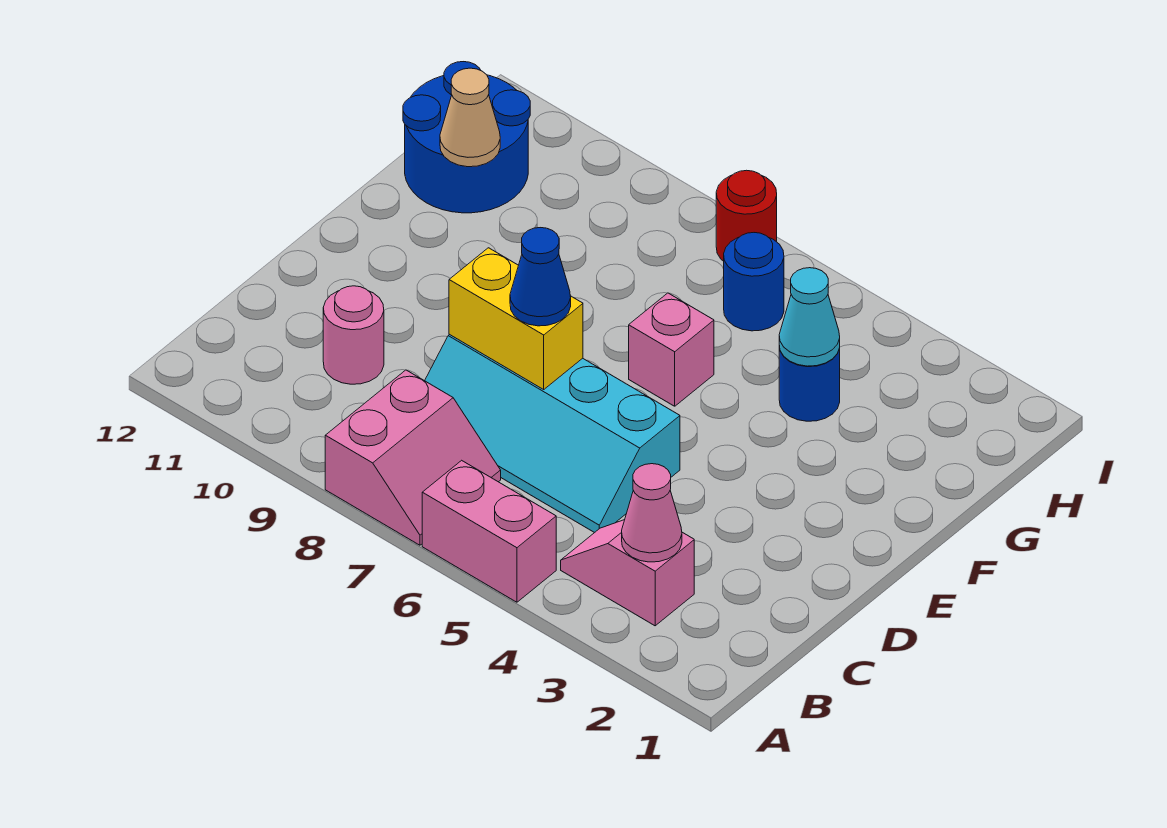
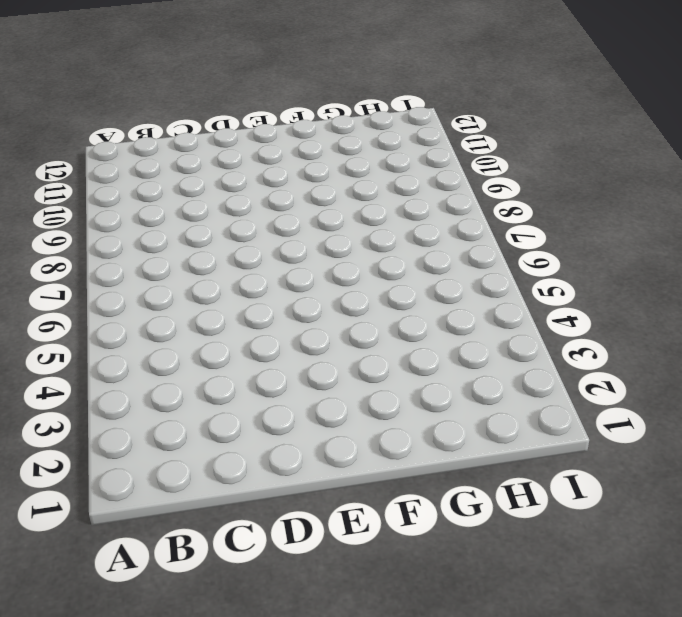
none -> pink brick A5:A6 level 1
none -> pink slope A7:B8 level 1 top 8
none -> pink slope B3:B4 level 1 top 3

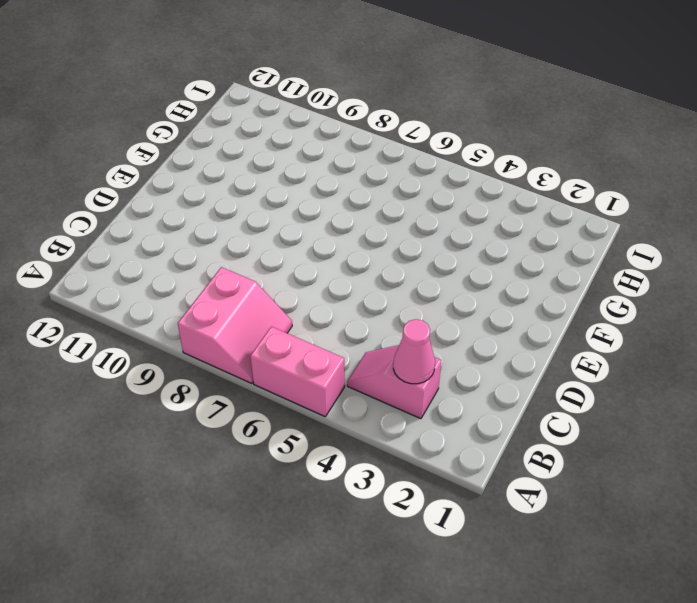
none -> cyan slope C5:D8 level 1 top D
none -> pink round brick C10 level 1
none -> pink brick F6 level 1

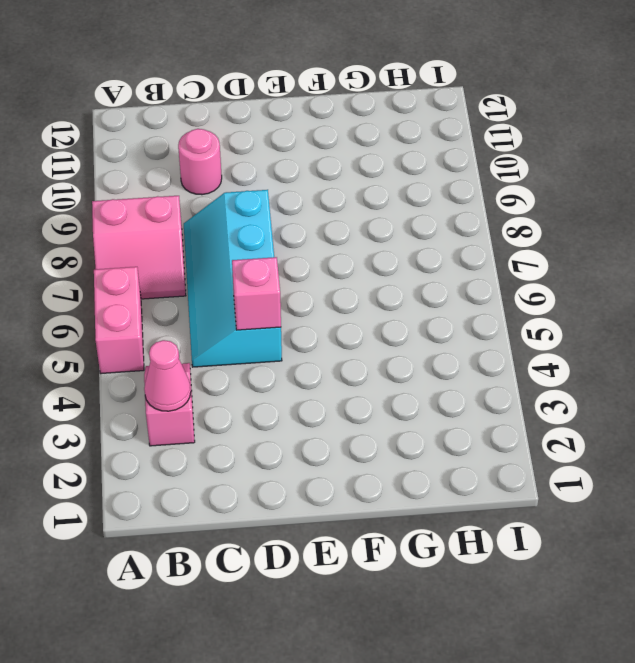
pink brick D5 level 2 -> pink brick F6 level 1
none -> blue round brick G4 level 1
none -> blue round brick G11:H12 level 1
none -> blue round brick H6 level 1

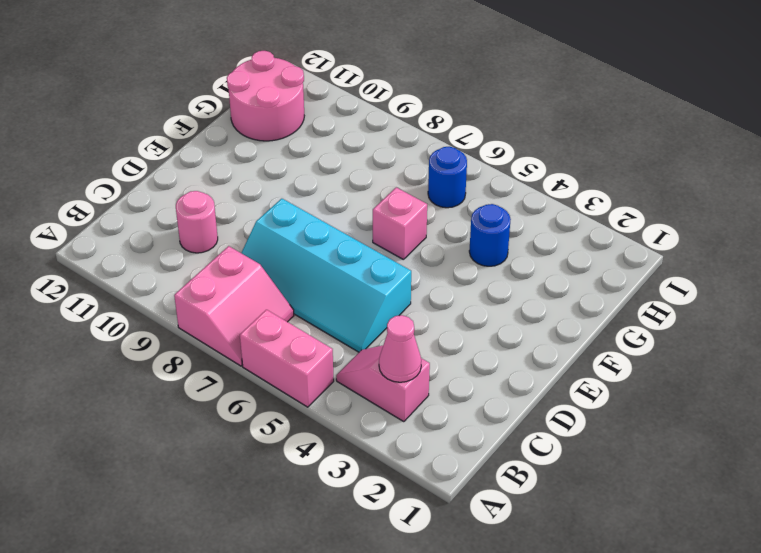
pink round brick G11:H12 level 1 -> blue round brick G11:H12 level 1
none -> red round brick I7 level 1
none -> yellow brick D7:D8 level 2
none -> cyan cone G4 level 2

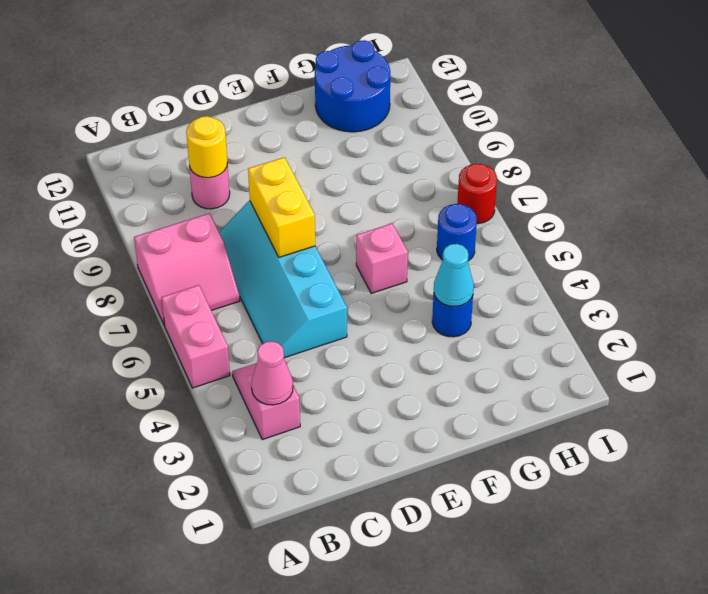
yellow round brick C10 level 2 -> none
none -> tan cone G11 level 2
none -> blue cone D7 level 3

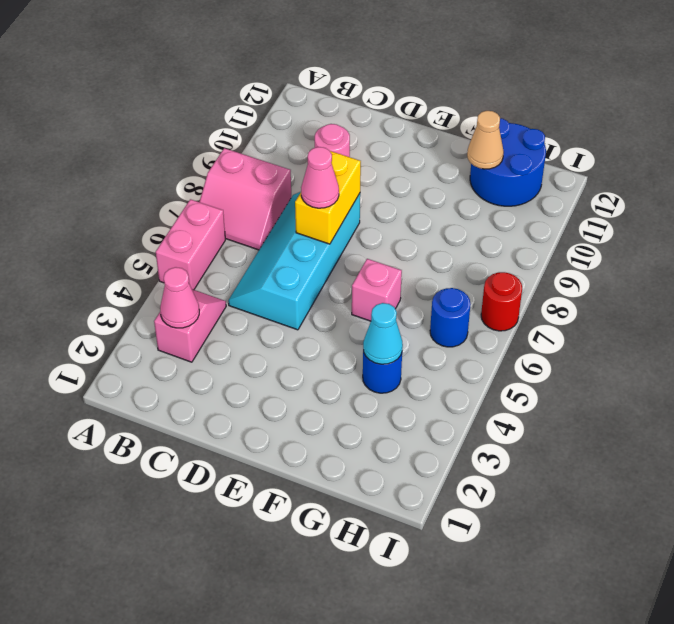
pink cone D7 level 3 -> blue cone D7 level 3

